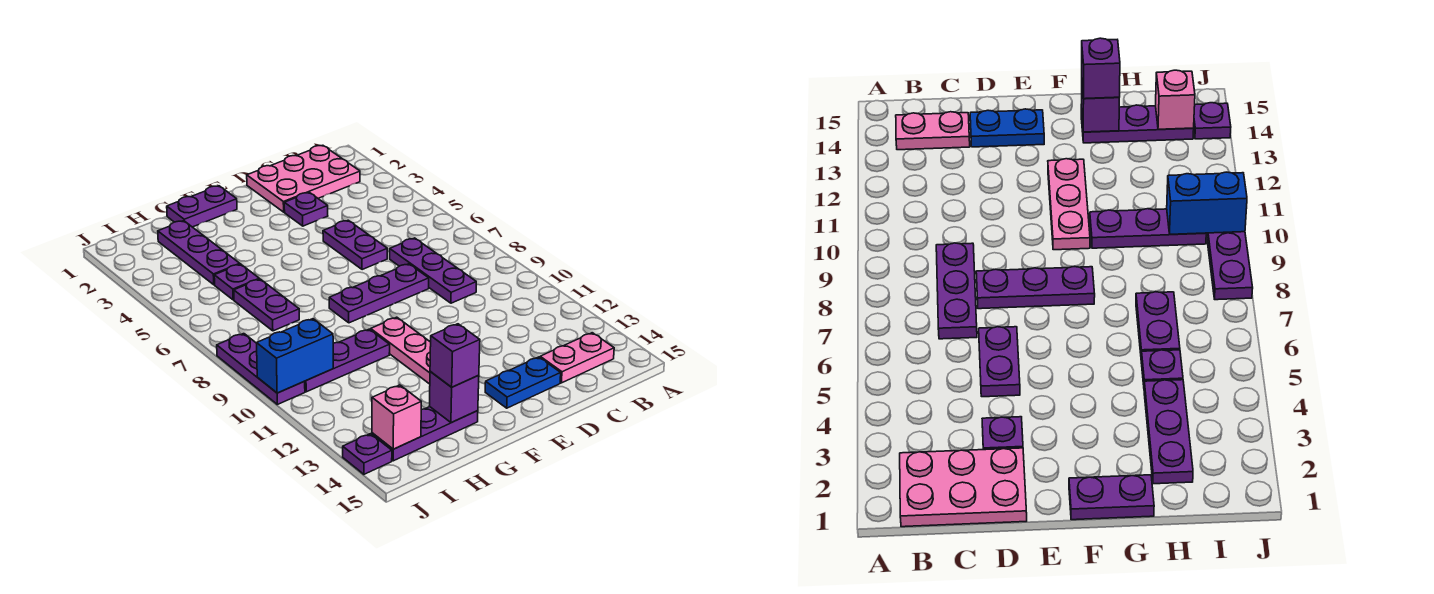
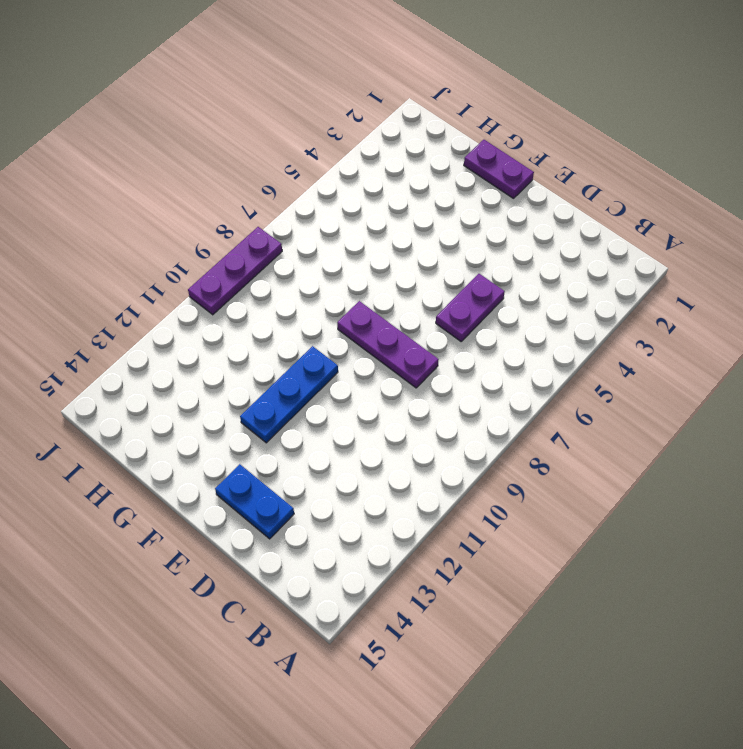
blue plate F10:F12 level 1 -> pink plate F10:F12 level 1
none -> pink plate B1:D2 level 1
none -> pink plate B14:C14 level 1
none -> purple plate C7:C9 level 1

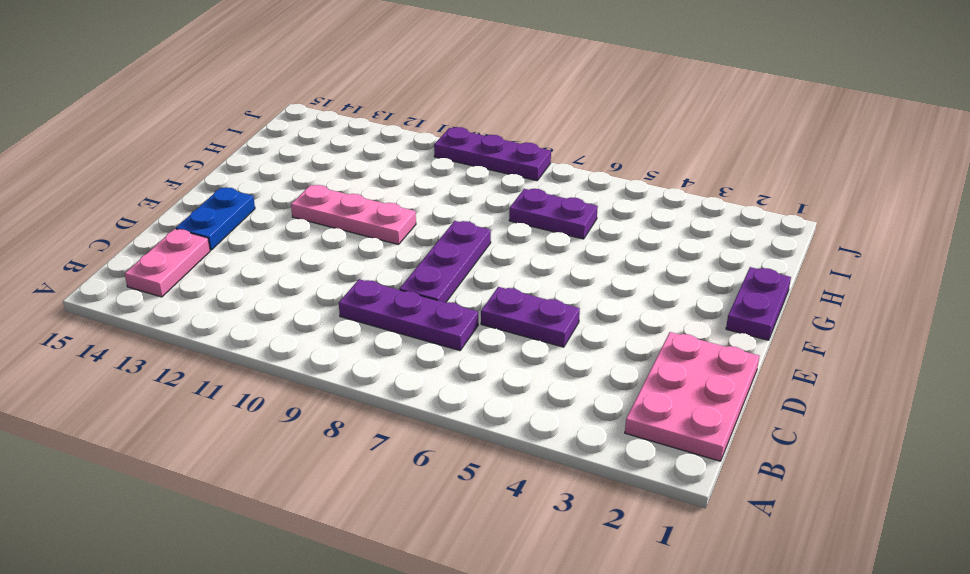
none -> purple plate D3 level 1
none -> purple plate G10:I10 level 1
none -> purple plate G14:I14 level 1

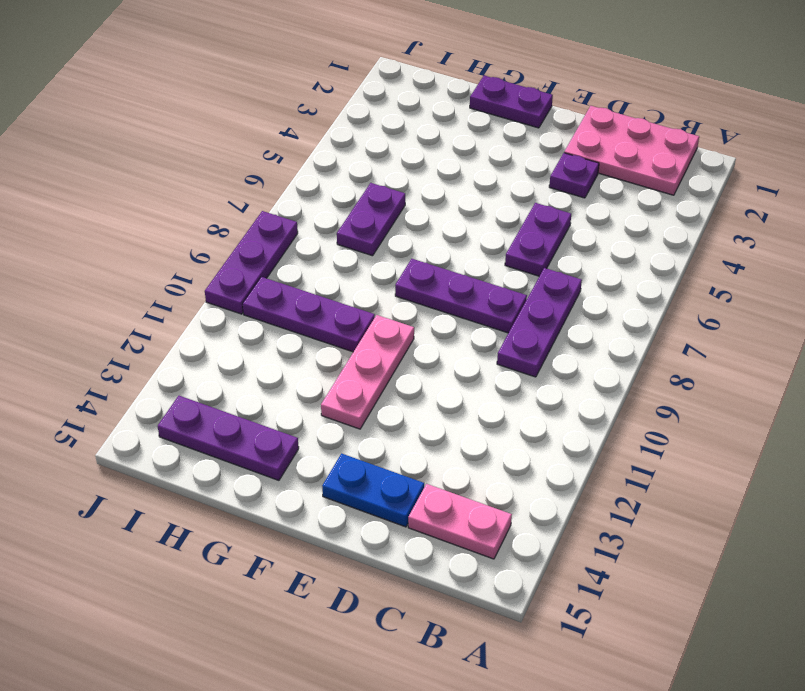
none -> purple plate H2:H4 level 1
none -> purple plate H5 level 1
none -> purple plate J14 level 1

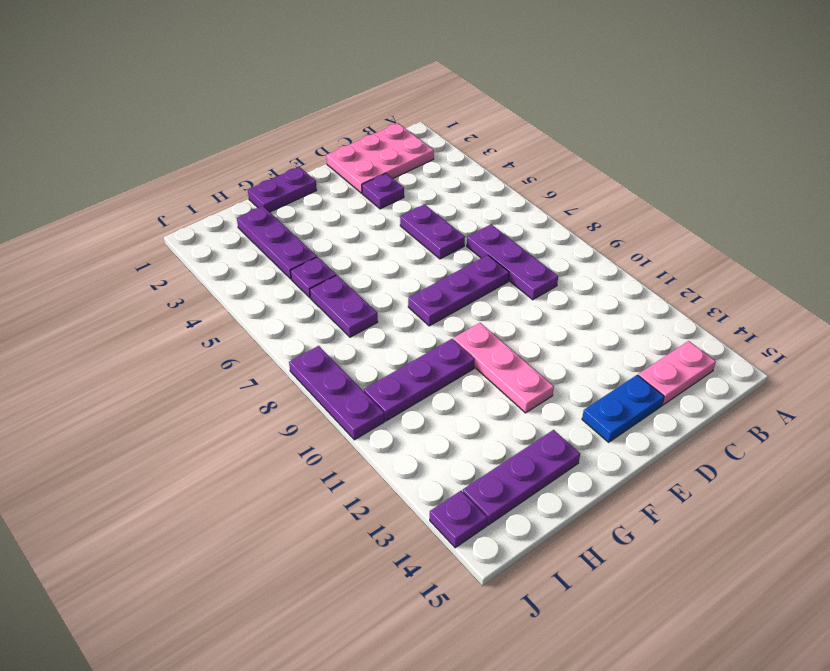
none -> purple brick G14 level 2
none -> blue brick I10:J10 level 2
none -> pink brick I14 level 2

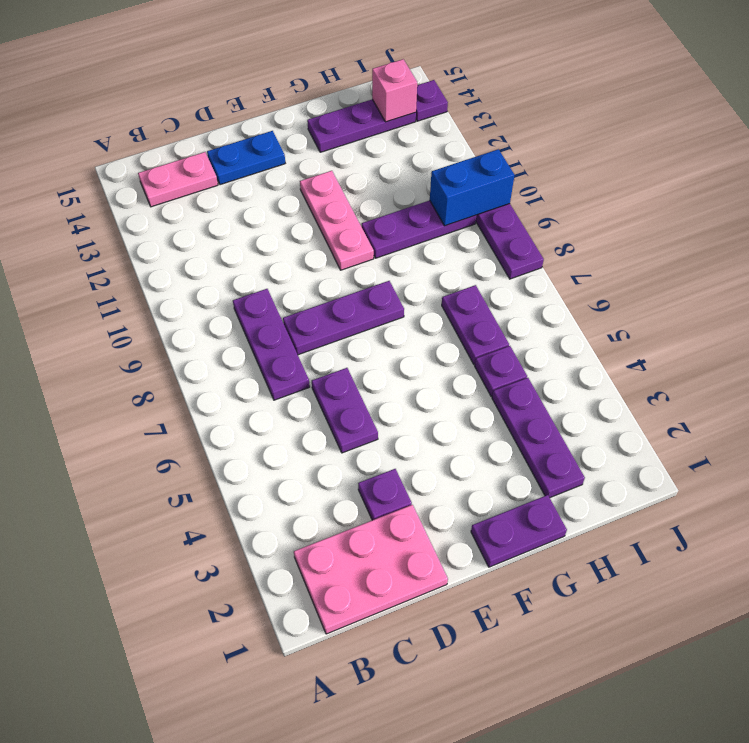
none -> purple brick G14 level 2
none -> purple brick G14 level 3

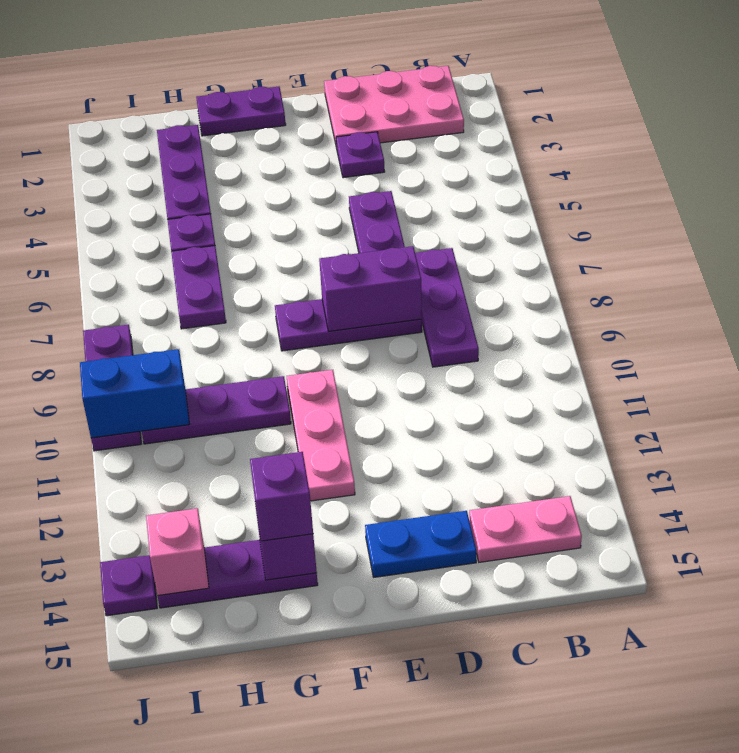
purple brick D8:E8 level 2 -> none

